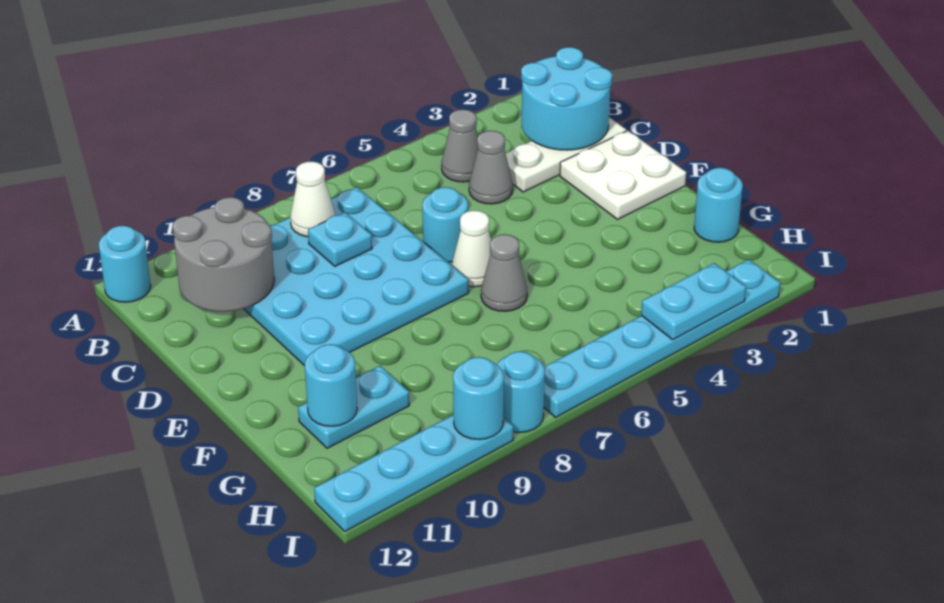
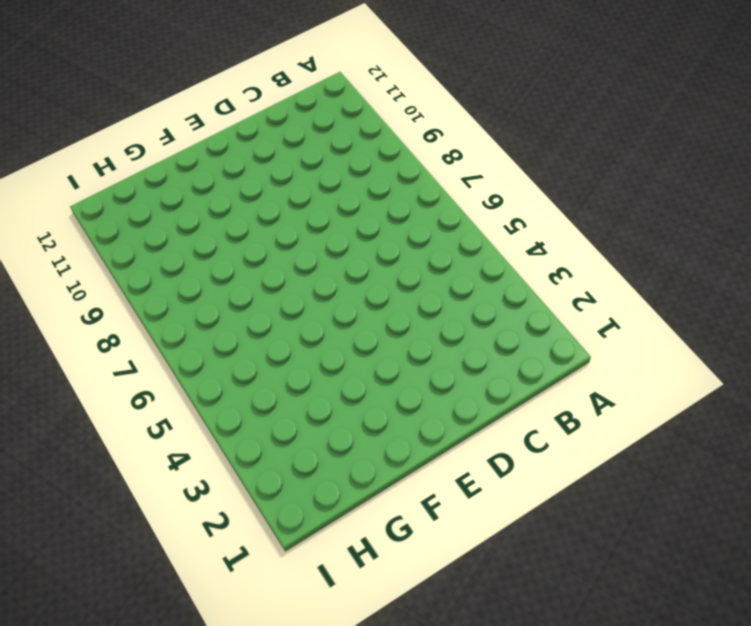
none -> cyan round brick A12 level 1
none -> grey cone B4 level 1
none -> cyan plate B7:E10 level 1

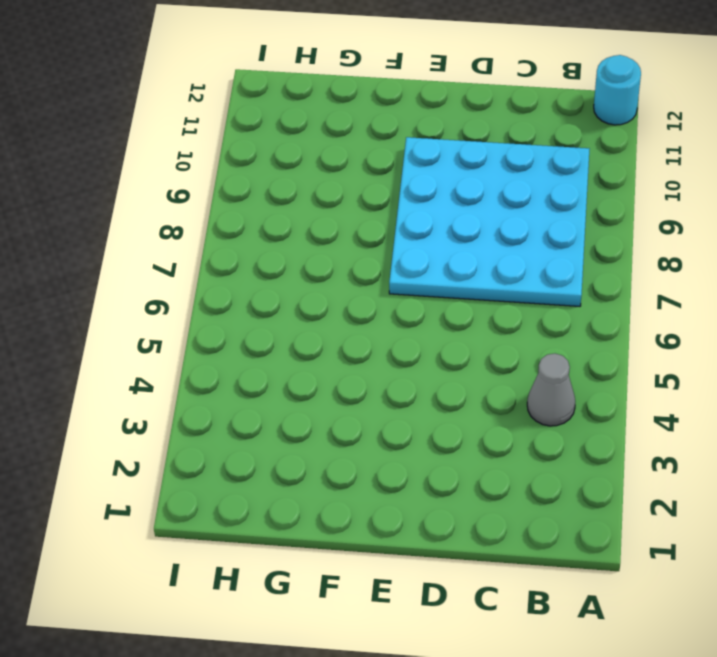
none -> white plate C1:C3 level 1
none -> grey cone C4 level 1
none -> white plate D1:E2 level 1

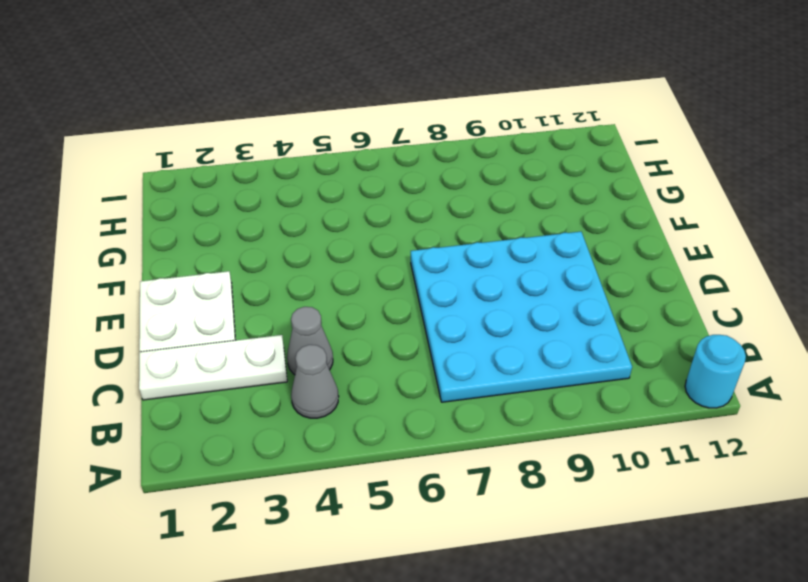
none -> cyan round brick D6 level 1
none -> white cone E6 level 1
none -> grey cone F6 level 1

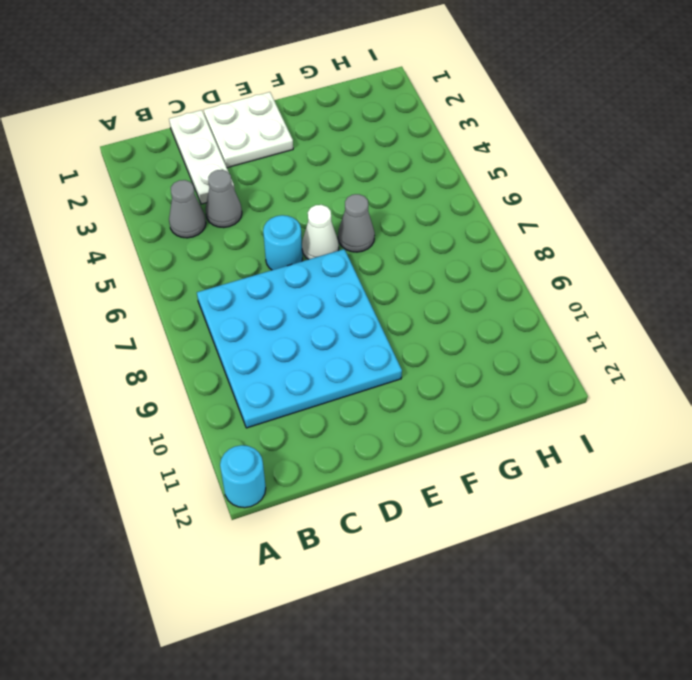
none -> cyan round brick G1 level 1
none -> cyan plate G10:G11 level 1
none -> cyan plate I2:I7 level 1

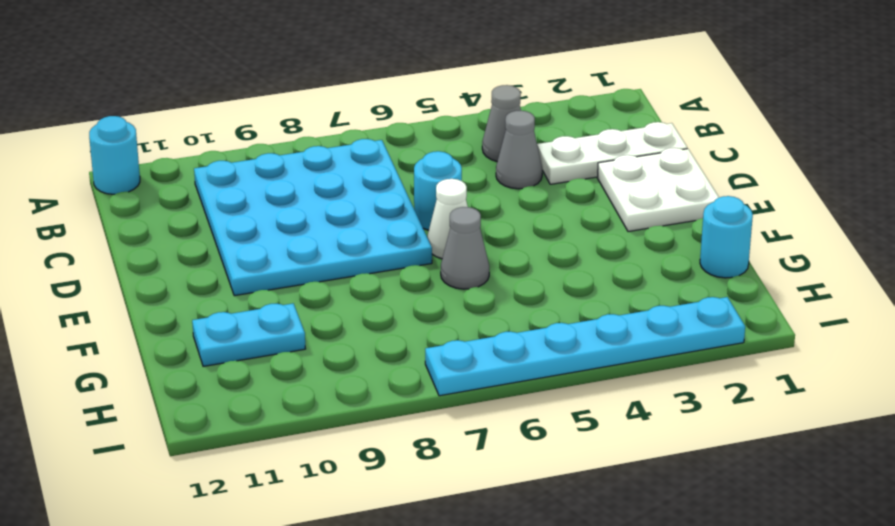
none -> cyan round brick I8 level 1
none -> cyan plate I9:I12 level 1
none -> cyan round brick B1:C2 level 2

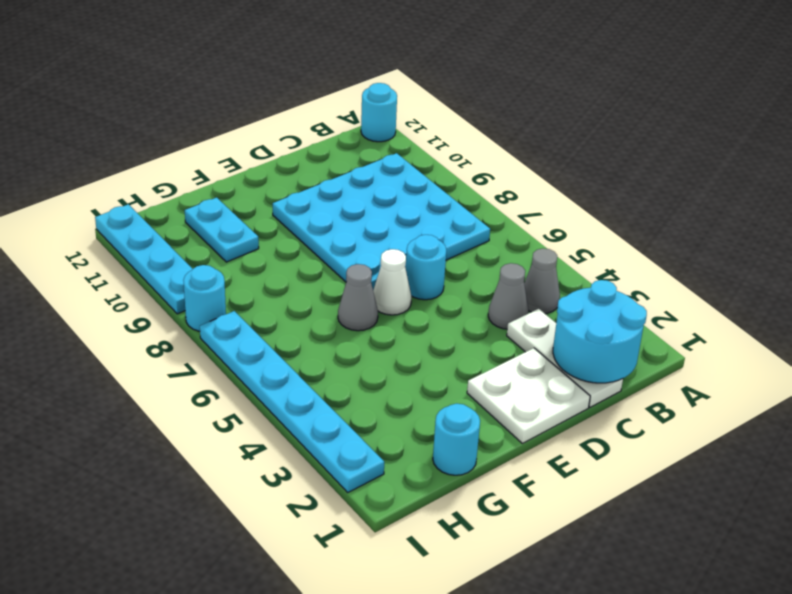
none -> white cone B8 level 2
none -> grey round brick B10:C11 level 2
none -> cyan plate C8 level 2

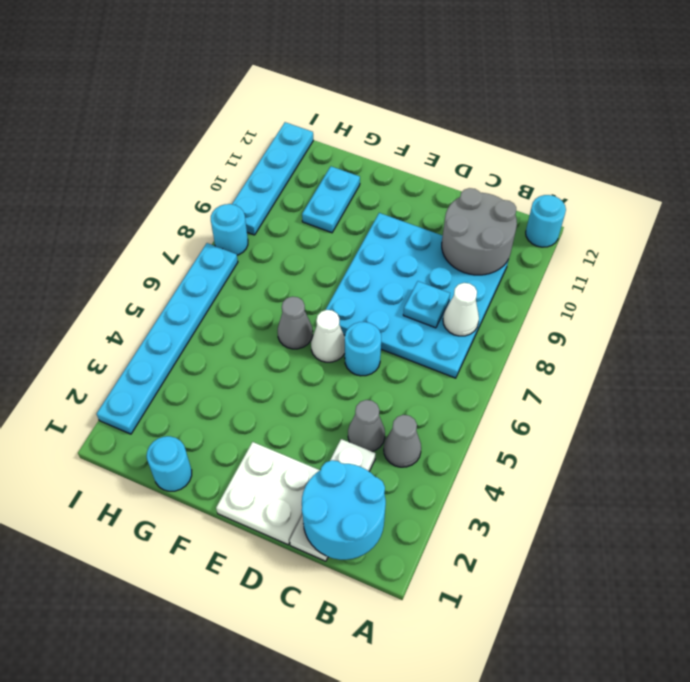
none -> cyan round brick G11 level 2
none -> cyan plate I3:I4 level 2
none -> cyan round brick I9 level 2

